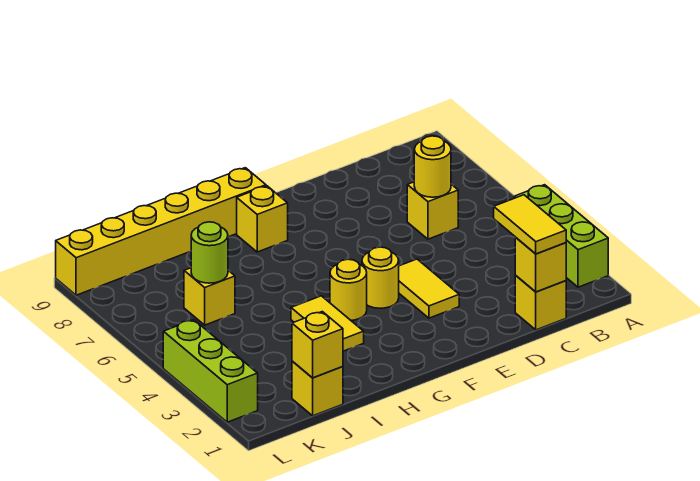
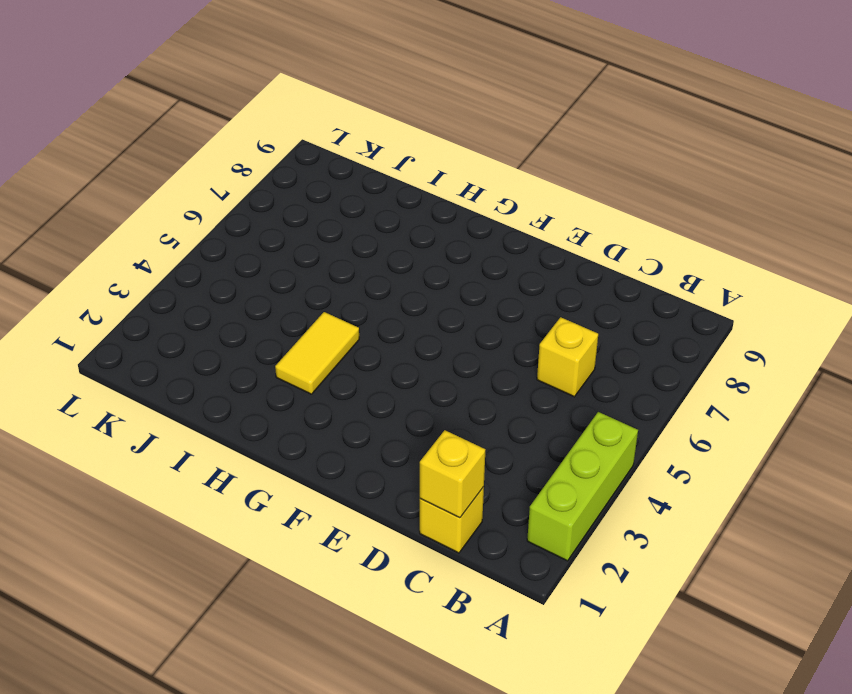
none -> yellow tile E3:E4 level 1
none -> yellow round brick F4 level 1
none -> yellow round brick G4 level 1

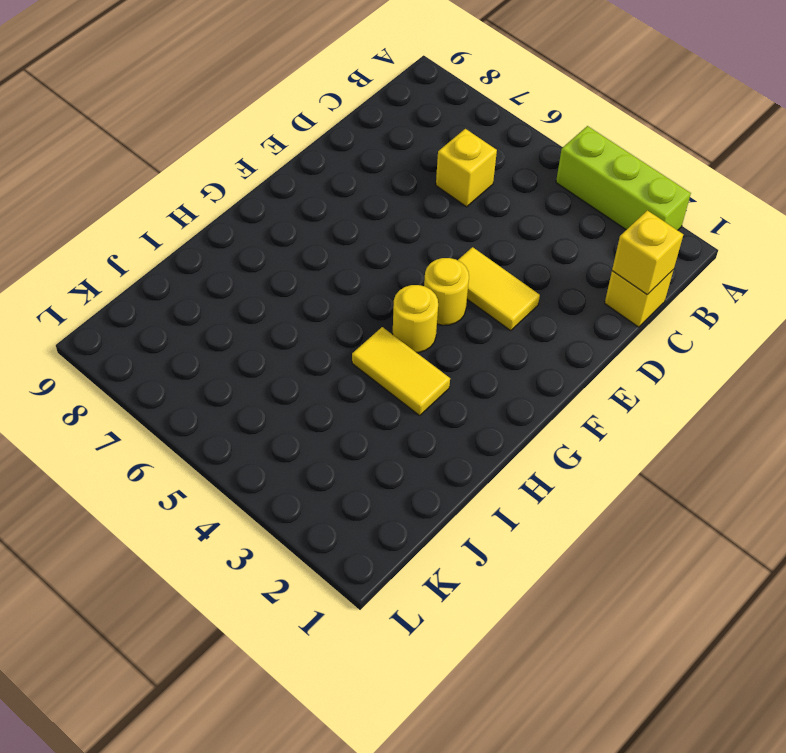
none -> yellow brick G8 level 1
none -> yellow brick G9:L9 level 1
none -> yellow brick J1 level 1

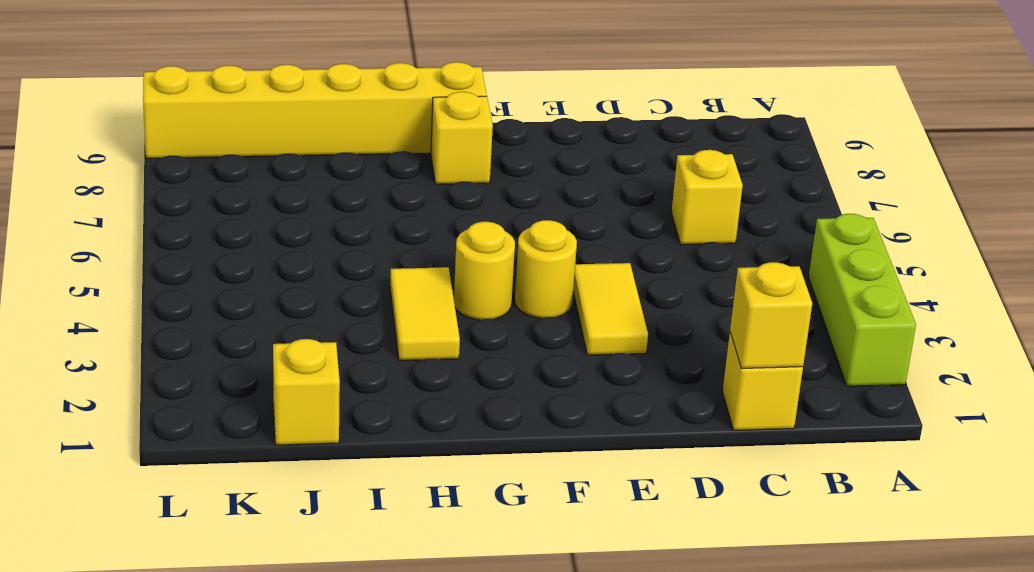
none -> yellow brick J6 level 1
none -> lime brick L2:L4 level 1
none -> yellow round brick C6 level 2

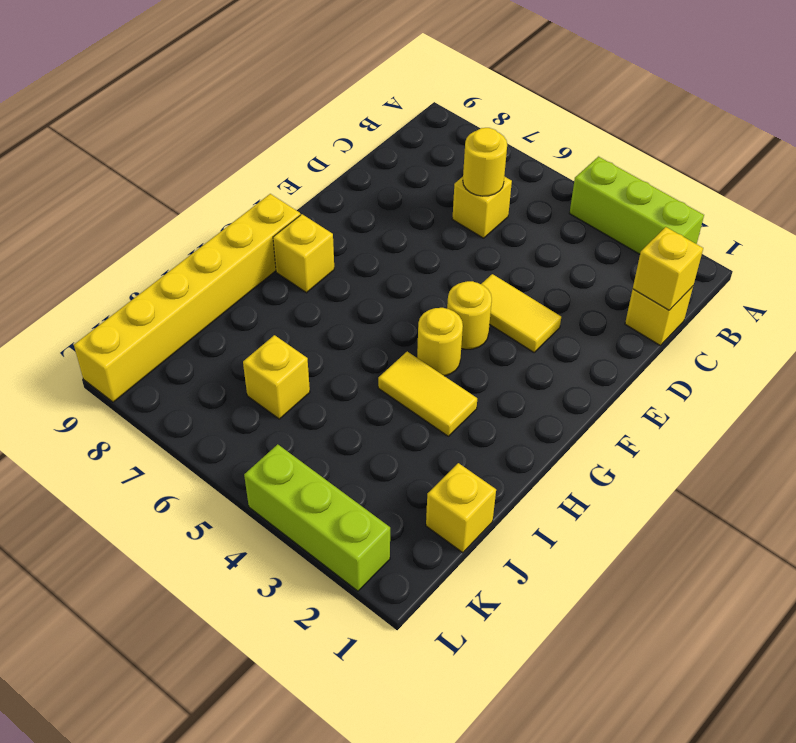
none -> yellow brick J1 level 2
none -> lime round brick J6 level 2
none -> yellow tile C1:C2 level 3

